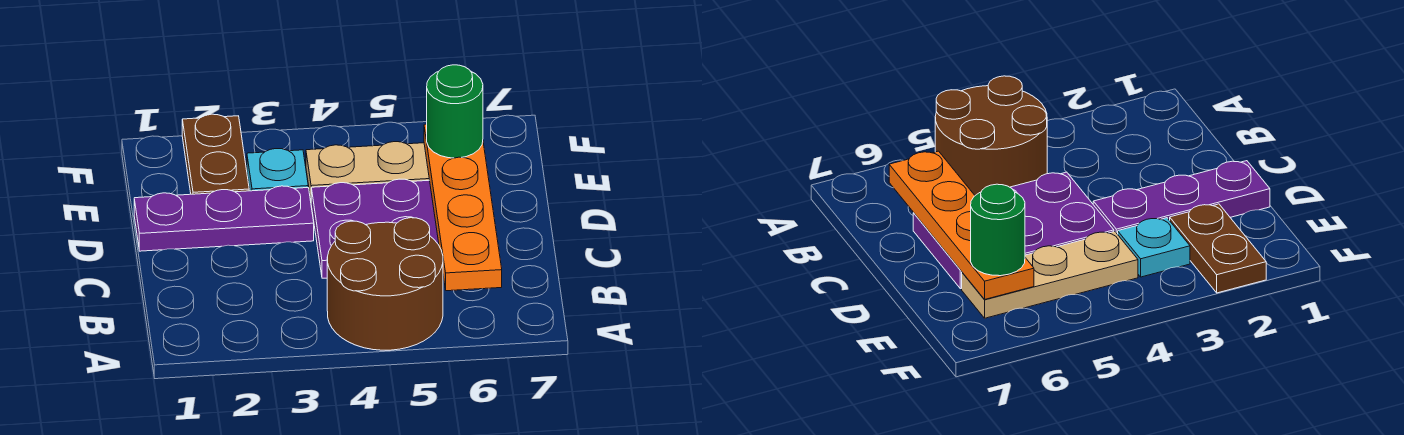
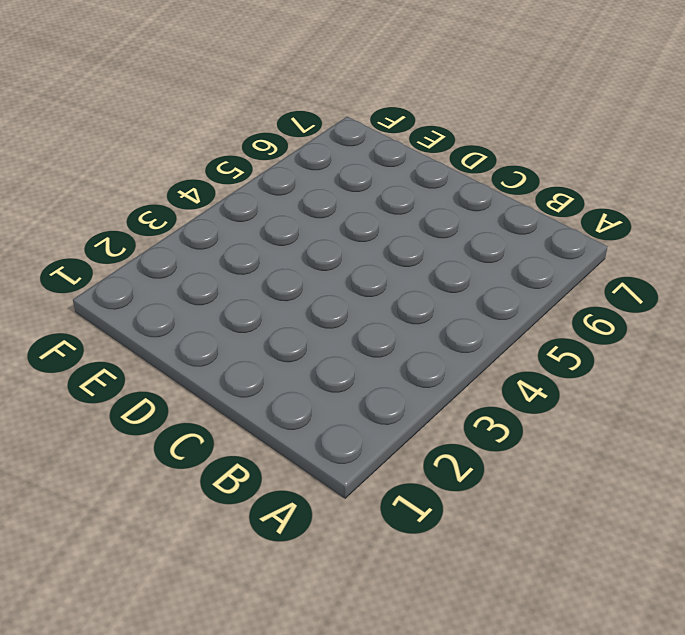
none -> brown round brick A4:B5 level 1
none -> purple plate C4:D6 level 1

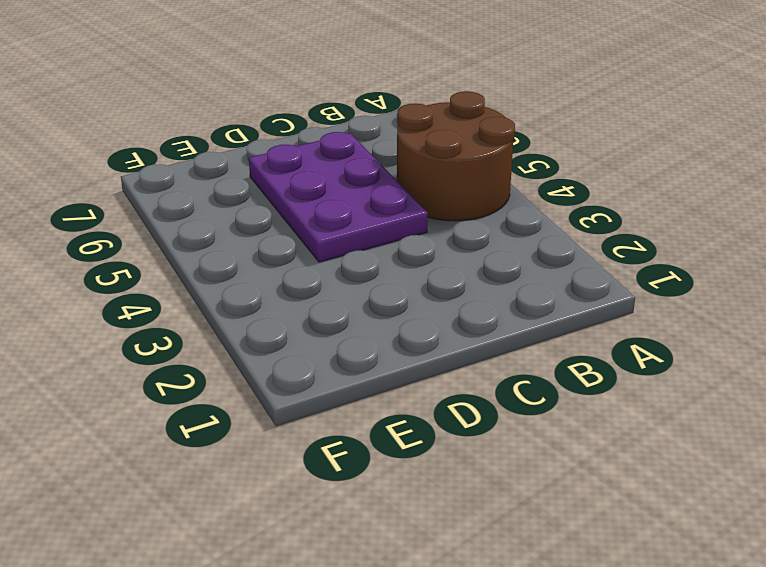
none -> purple plate D1:D3 level 1
none -> brown plate E2:F2 level 1

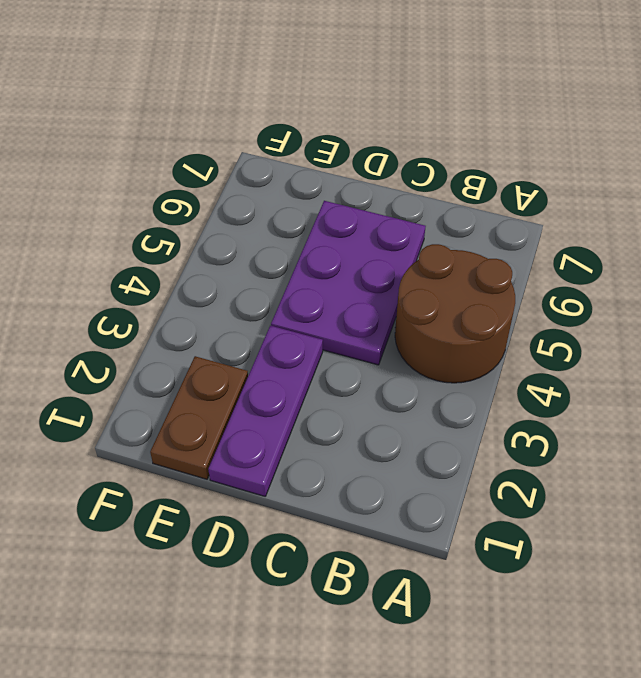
brown plate E1:E2 level 1 -> brown plate E2:F2 level 1
none -> cyan plate E3 level 1
none -> tan plate E4:E6 level 1

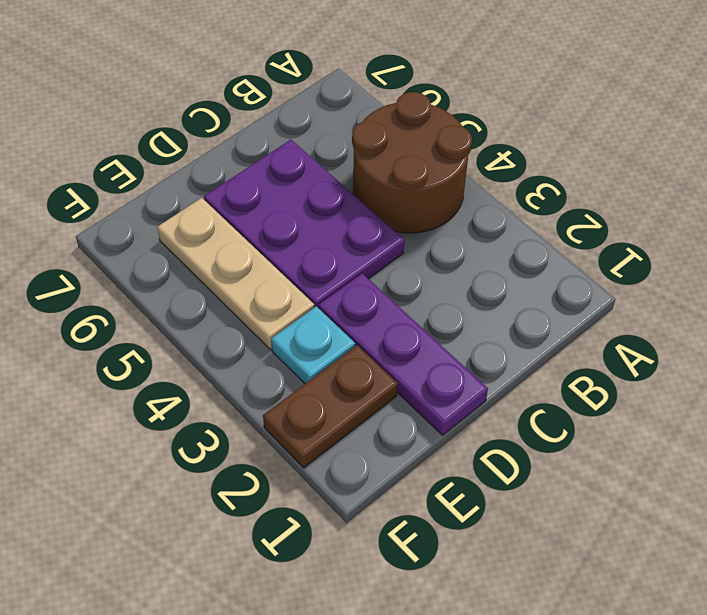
none -> orange plate B6:E6 level 2
none -> green round brick E6 level 3

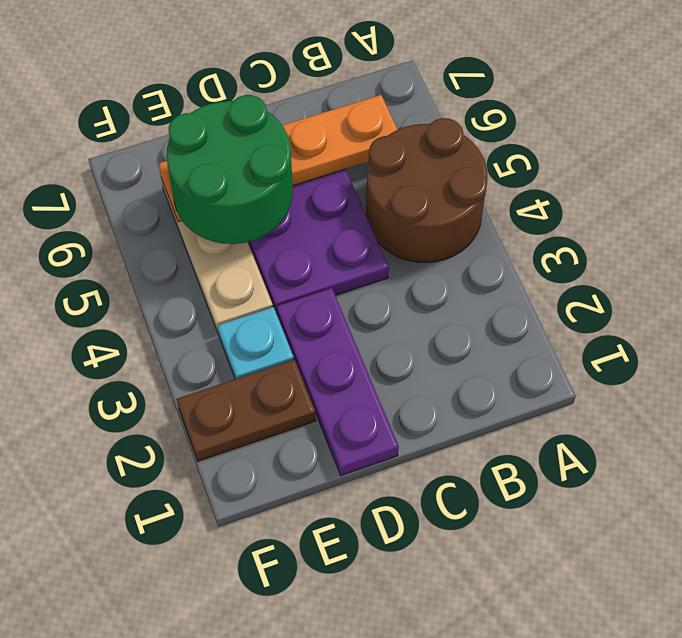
green round brick D5:E6 level 3 -> green round brick E6 level 3

